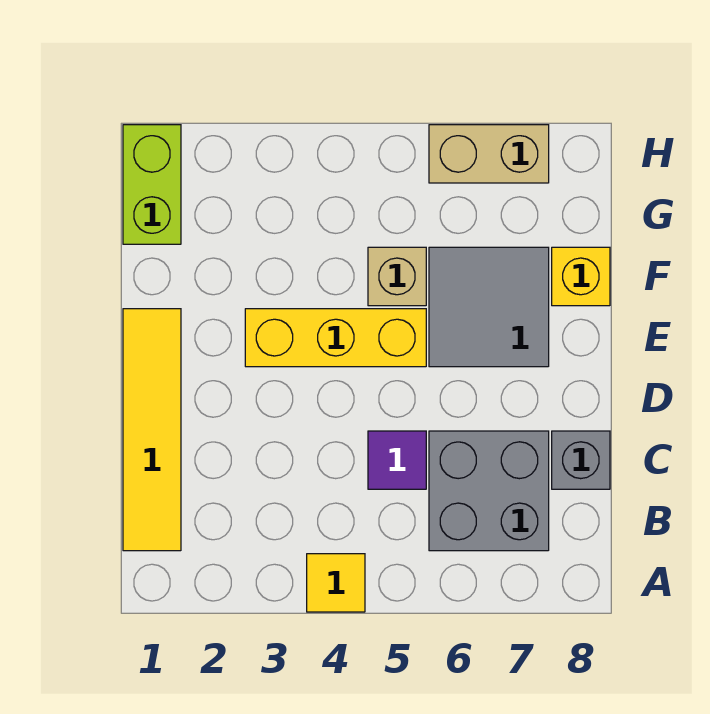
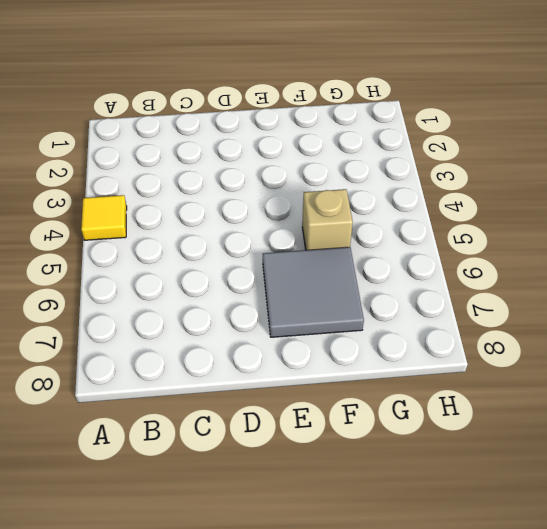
none -> yellow tile B1:E1 level 1
none -> grey brick B6:C7 level 1

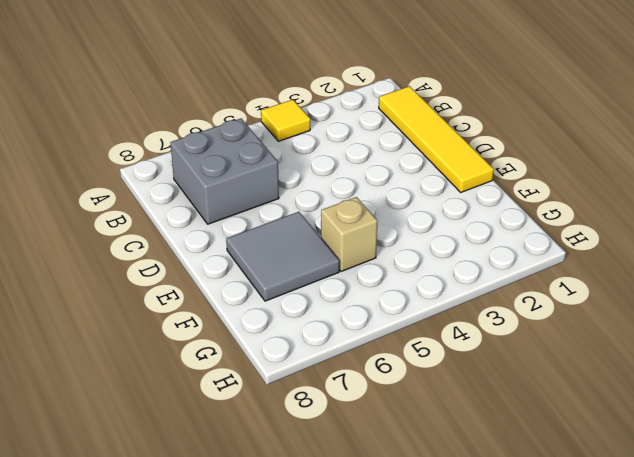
none -> purple tile C5 level 1
none -> grey brick C8 level 1

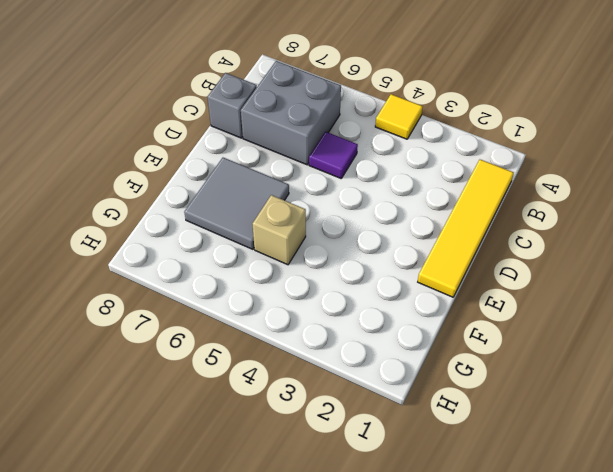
none -> yellow brick E3:E5 level 1
none -> yellow brick F8 level 1

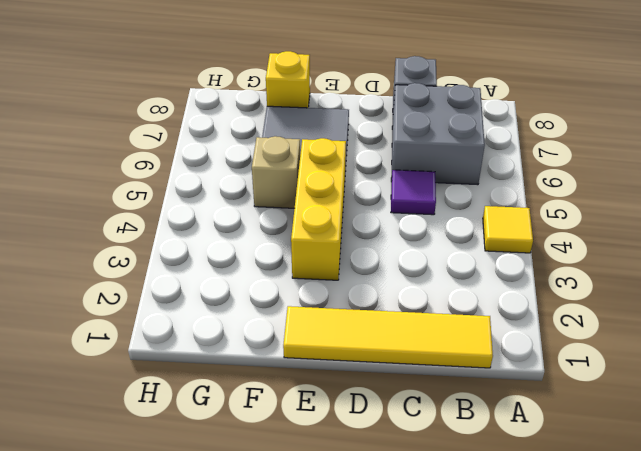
none -> lime brick G1:H1 level 1
none -> tan brick H6:H7 level 1

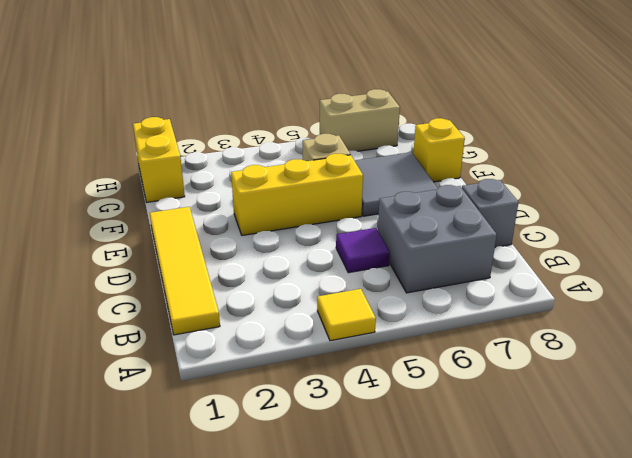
yellow brick G1:H1 level 1 -> lime brick G1:H1 level 1

